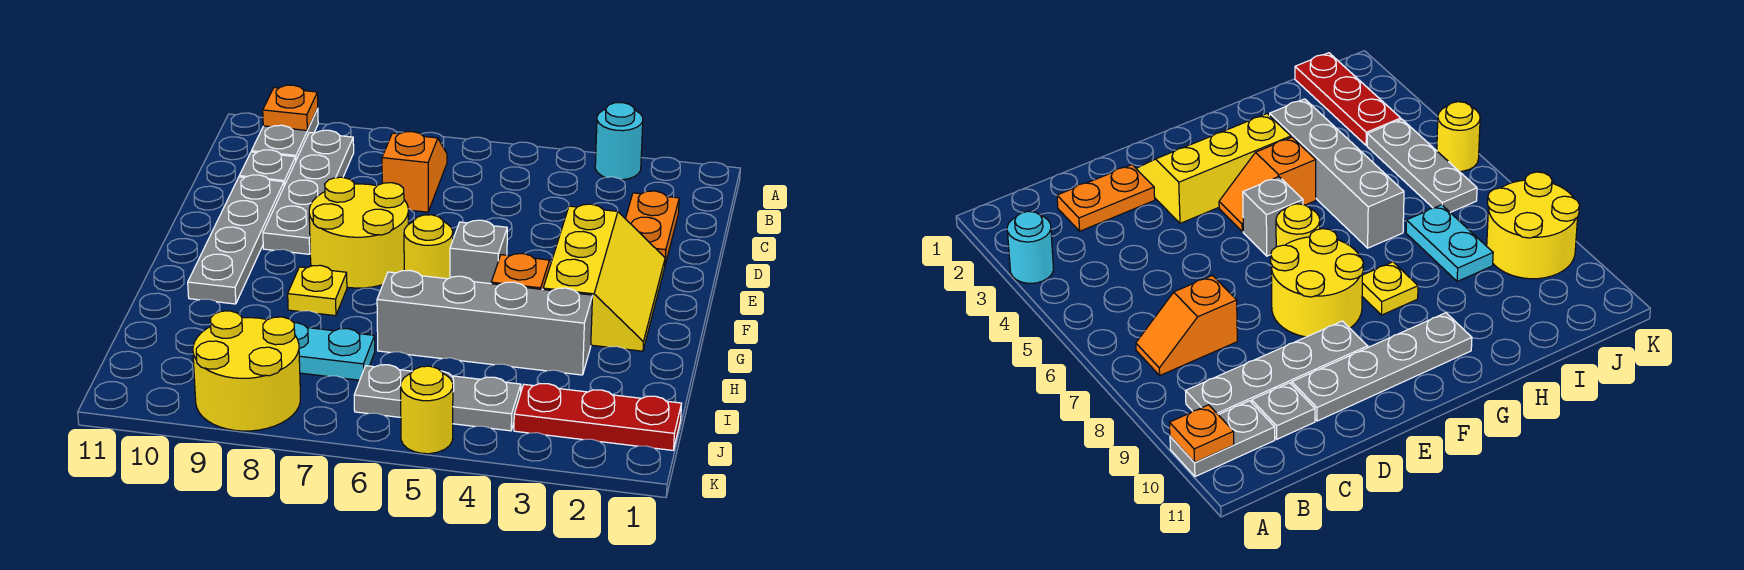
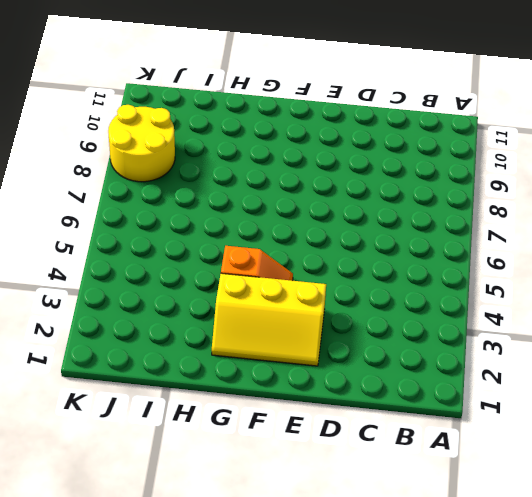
none -> cyan round brick A3 level 1
none -> grey plate A10:B10 level 1
none -> orange slope B7:C7 level 1 top C

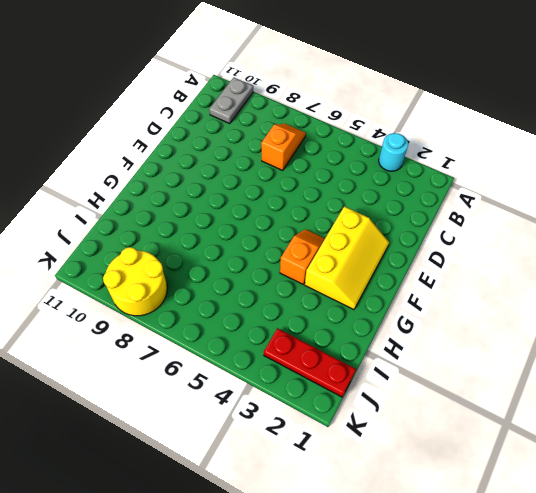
none -> grey plate B9:E9 level 1
none -> orange plate C2:D2 level 1
none -> grey plate C10 level 1

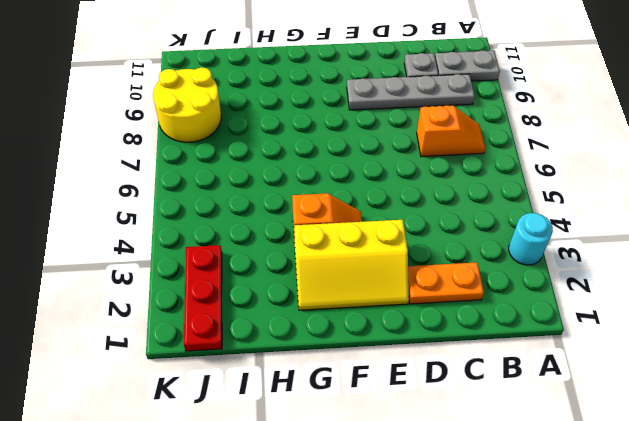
none -> grey plate D10:G10 level 1
none -> yellow round brick E7:F8 level 1
none -> grey brick F5 level 1

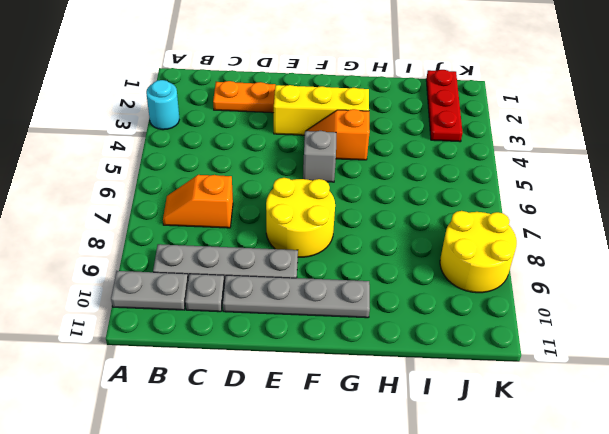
none -> yellow round brick F6 level 1
none -> yellow plate G8 level 1
none -> grey brick H3:H6 level 1

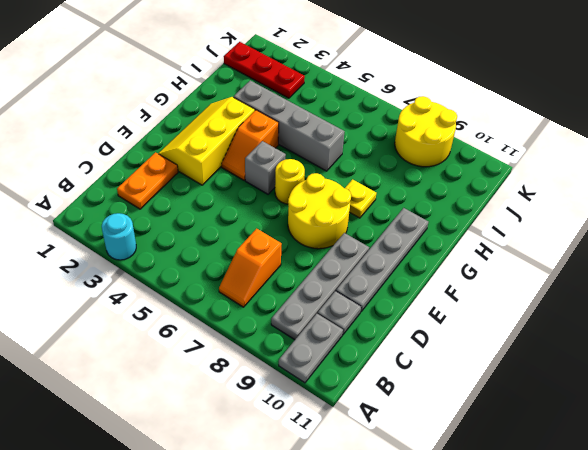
none -> cyan plate I7:I8 level 1
none -> grey plate J4:J6 level 1
none -> yellow round brick K5 level 1

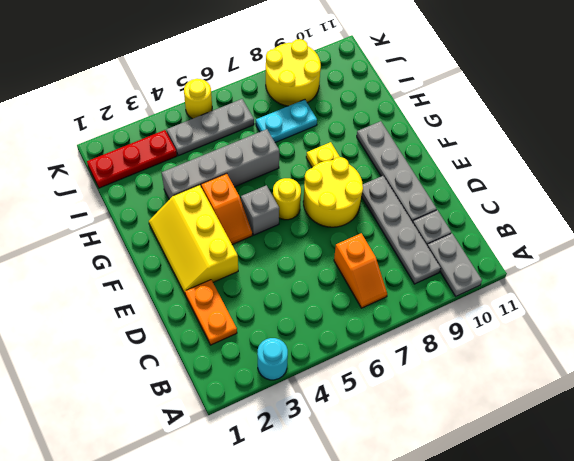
none -> orange plate A10 level 2

